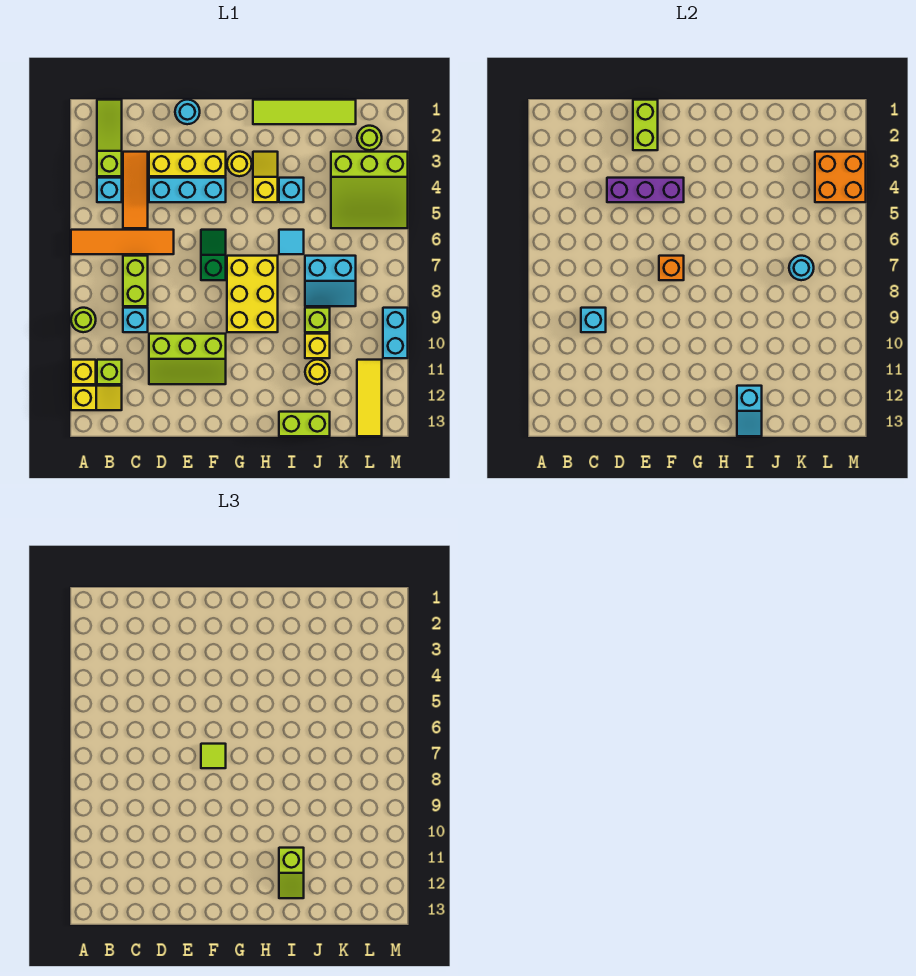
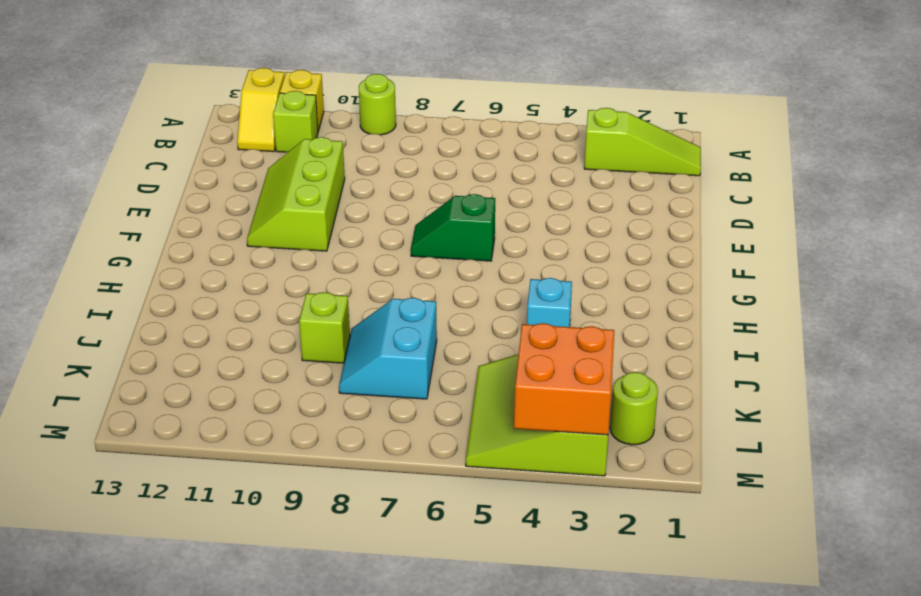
green slope F6:F7 level 1 top 6 -> green slope F6:F7 level 1 top 7
none -> orange tile A6:D6 level 1
none -> cyan brick B4 level 1
none -> orange tile C3:C5 level 1
none -> lime brick C7:C8 level 1

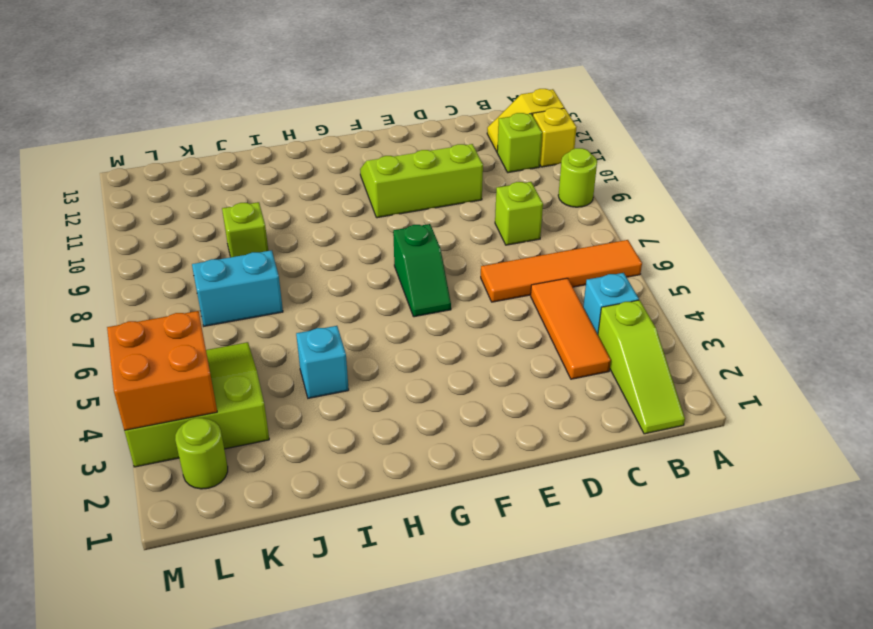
lime brick C8 level 1 -> lime brick C7:C8 level 1
none -> cyan brick C9 level 1
none -> yellow brick D3:F3 level 1
none -> cyan brick D4:F4 level 1
none -> cyan round brick E1 level 1

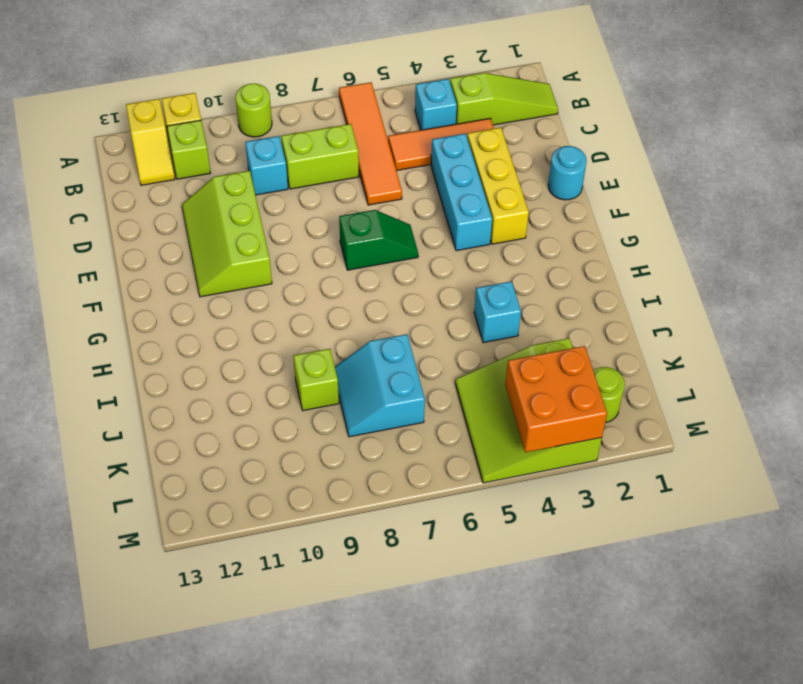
none -> yellow round brick G3 level 1
none -> yellow brick G7:H9 level 1
none -> lime tile H1:K1 level 1
none -> yellow slope H3:H4 level 1 top 4

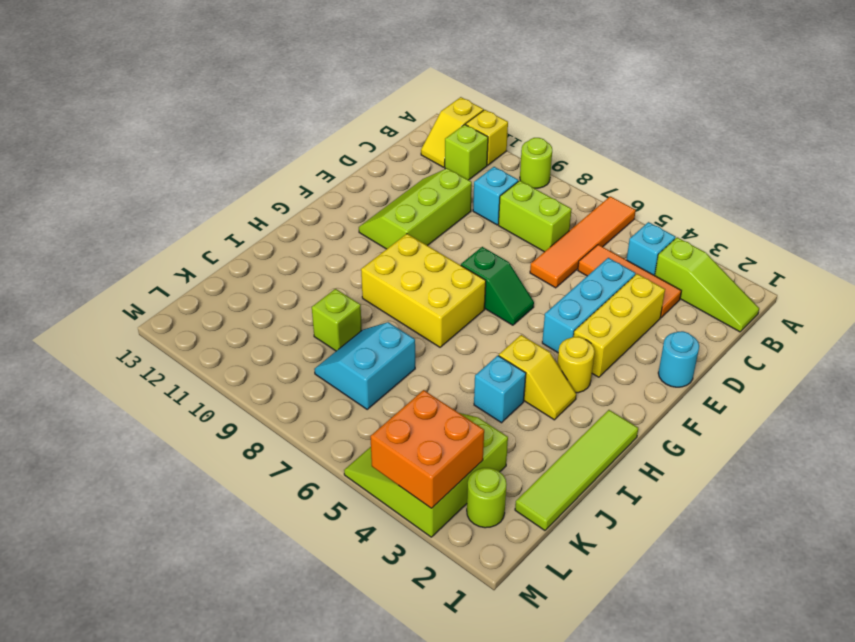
none -> cyan tile I6 level 1
none -> lime brick I13:J13 level 1
none -> yellow brick J10 level 1
none -> yellow round brick J11 level 1

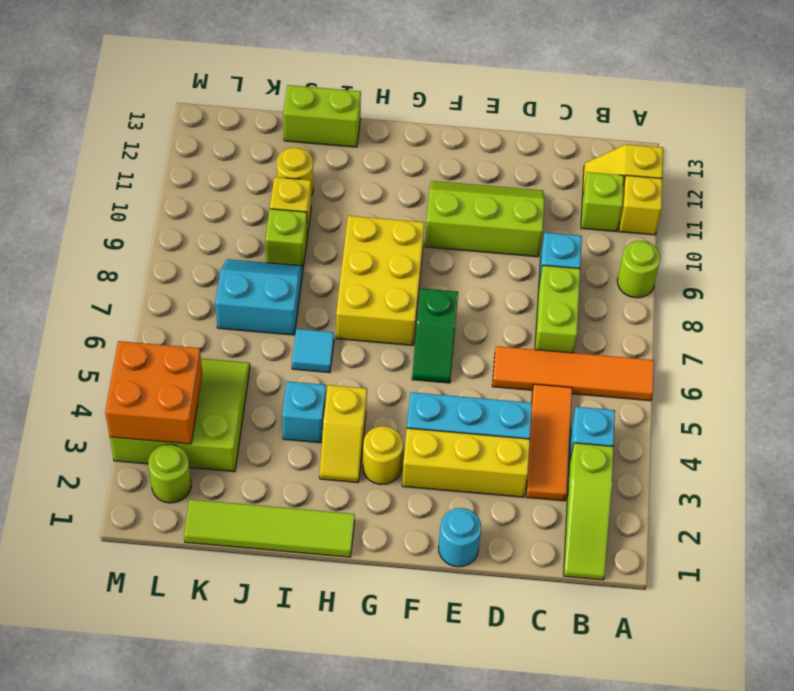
none -> yellow tile L11:L13 level 1
none -> cyan brick M9:M10 level 1
none -> cyan brick C9 level 2
none -> purple brick D4:F4 level 2

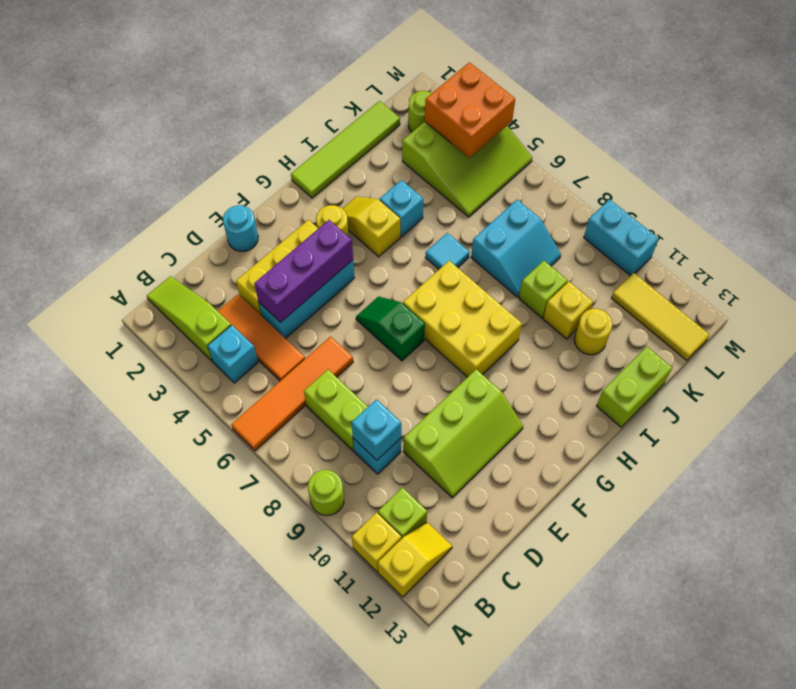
none -> lime brick E1:E2 level 2
none -> orange brick F7 level 2
none -> cyan slope I12:I13 level 2 top 12
none -> cyan round brick K7 level 2

